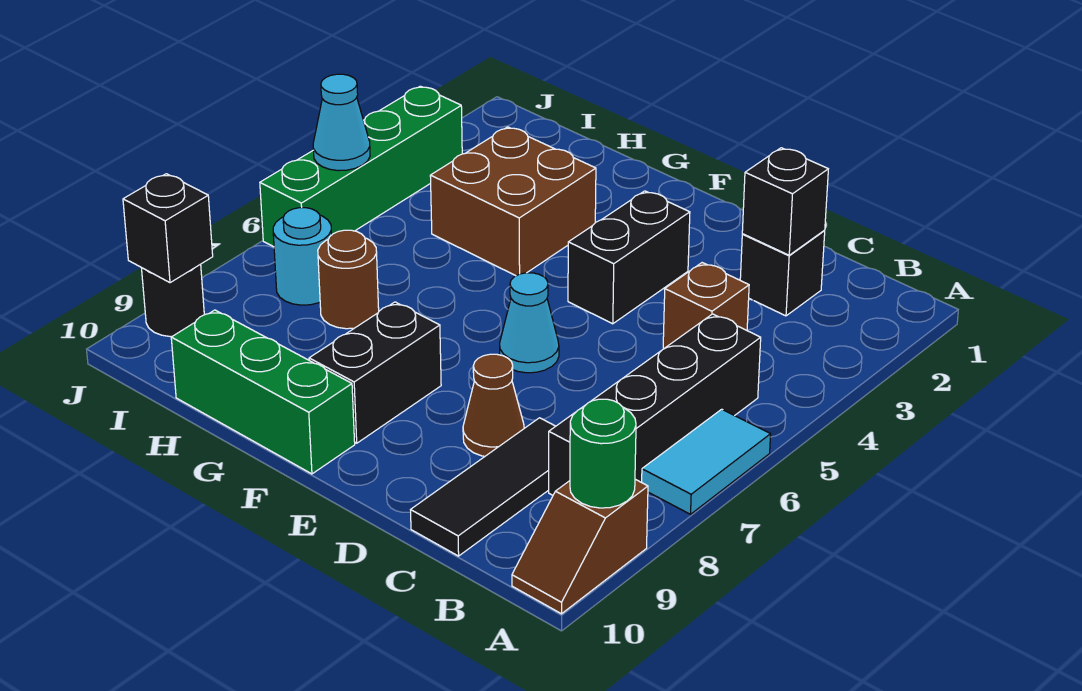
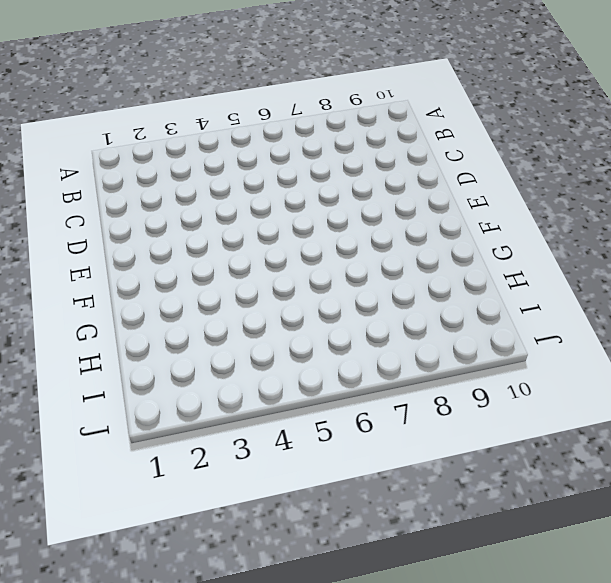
none -> cyan tile A6:A7 level 1
none -> brown slope A9:A10 level 1 top 9
none -> black brick B5:B8 level 1

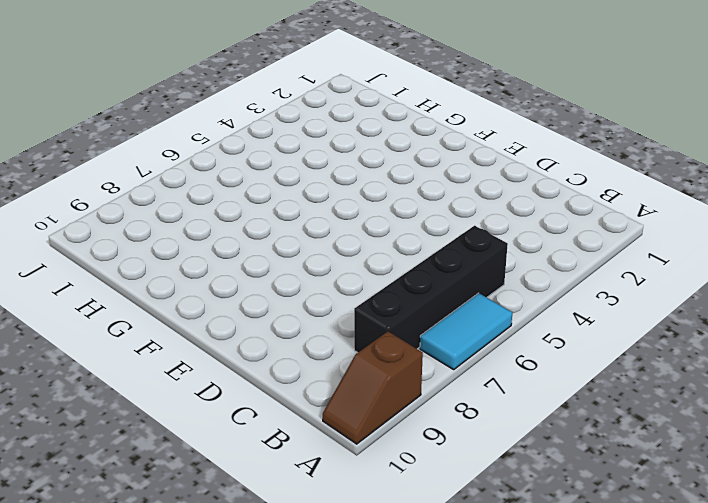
none -> black brick C2 level 1
none -> brown brick C4 level 1
none -> black tile C8:C10 level 1

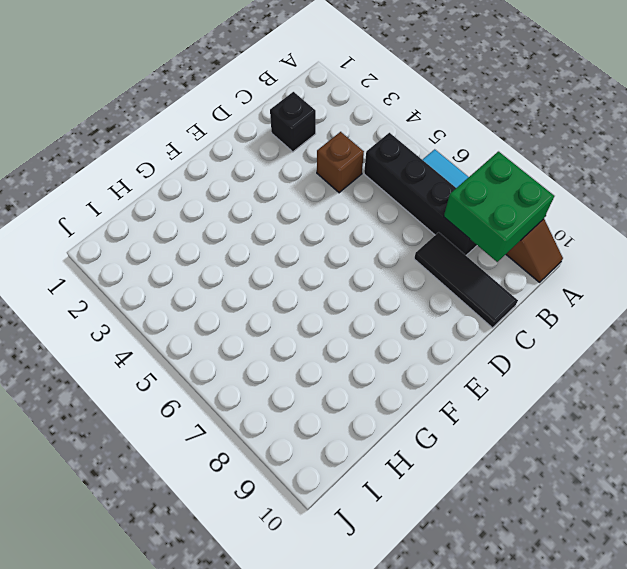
green brick A8:B9 level 2 -> green round brick A9 level 2
none -> brown cone D8 level 1
none -> black brick E3:E4 level 1
none -> cyan cone E6 level 1

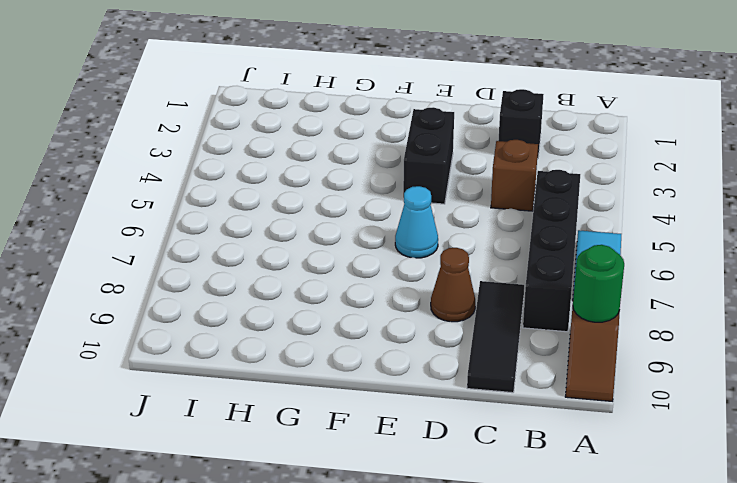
none -> black brick F8:F9 level 1
none -> green brick F10:H10 level 1
none -> brown brick G3:H4 level 1

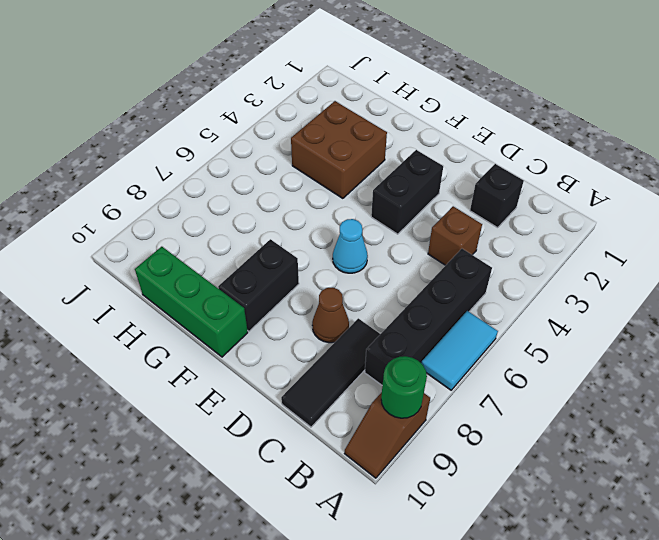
none -> brown round brick H7 level 1
none -> cyan round brick I7 level 1
none -> green brick J3:J6 level 1

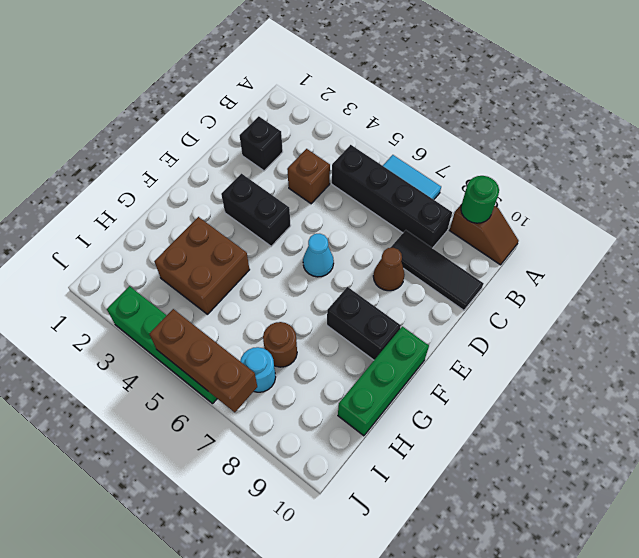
brown brick J5:J7 level 2 -> cyan cone J5 level 2
none -> black round brick J9 level 1
none -> black brick C2 level 2
none -> black brick J9 level 2

